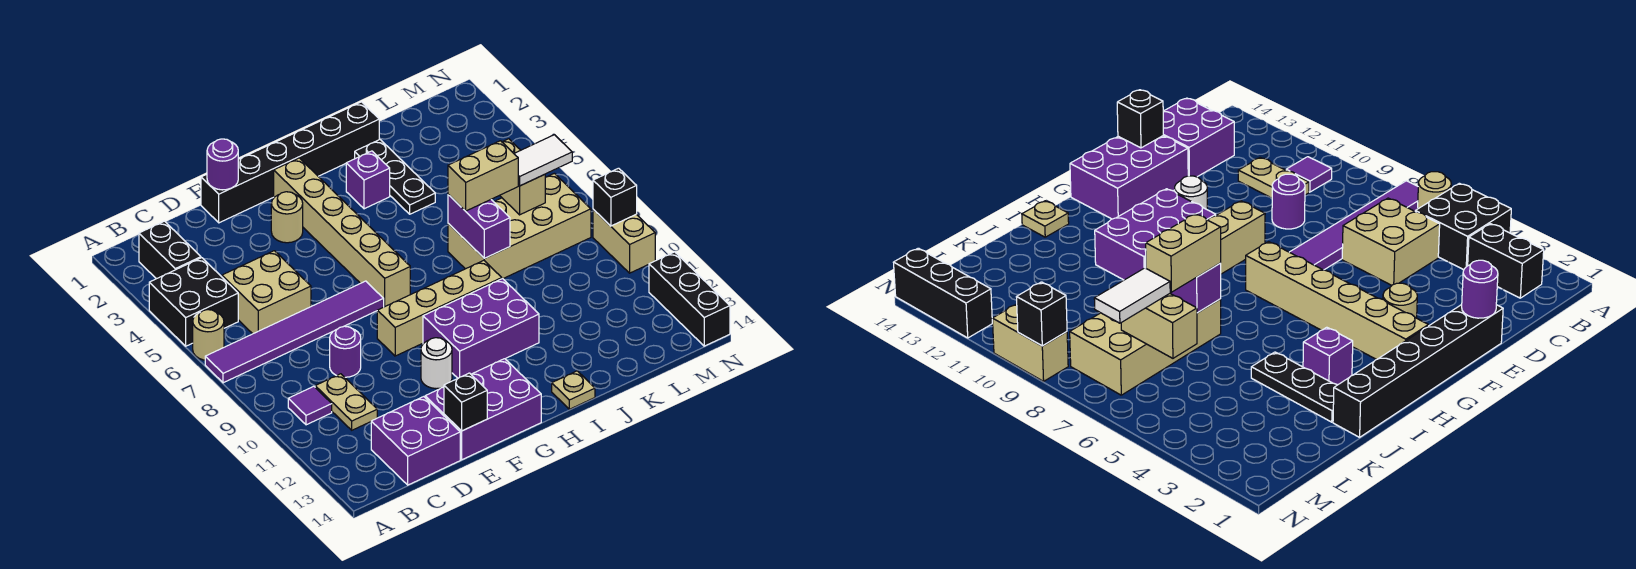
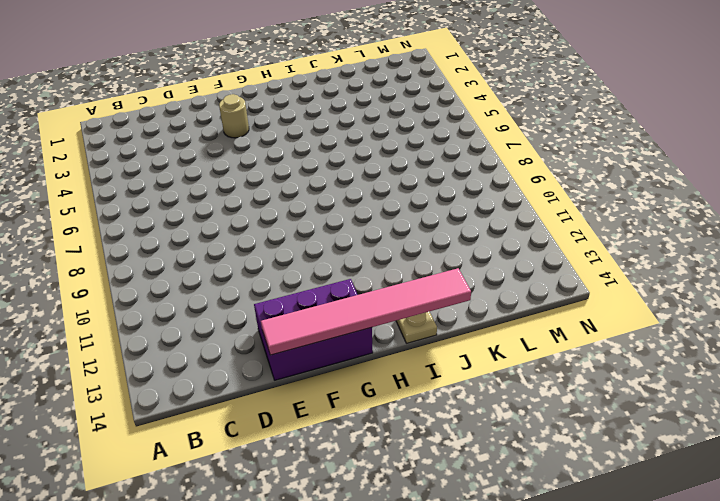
pink tile E14:J14 level 2 -> black brick E14 level 2
none -> black brick A4:B5 level 1
none -> tan round brick A6 level 1
none -> purple tile A7:F7 level 1

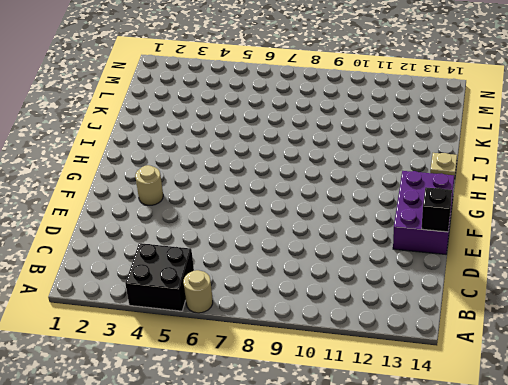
none -> purple tile A7:F7 level 1
none -> black brick B2:B3 level 1
none -> purple tile B10 level 1

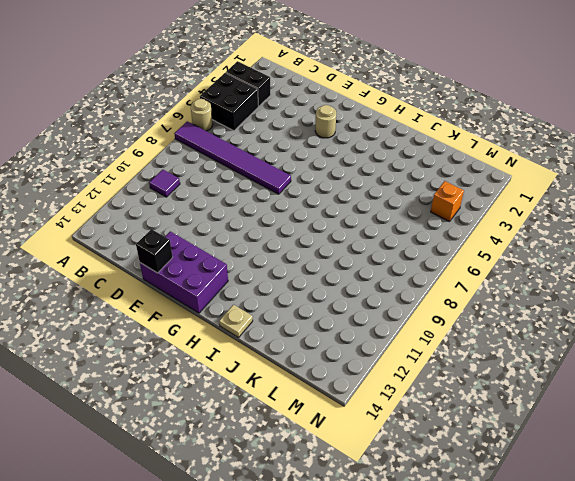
black brick A3:B3 level 1 -> black brick B2:B3 level 1
orange brick M4 level 1 -> none
none -> tan brick C5:D6 level 1
none -> tan plate C10:C11 level 1
none -> purple brick C13:D14 level 1

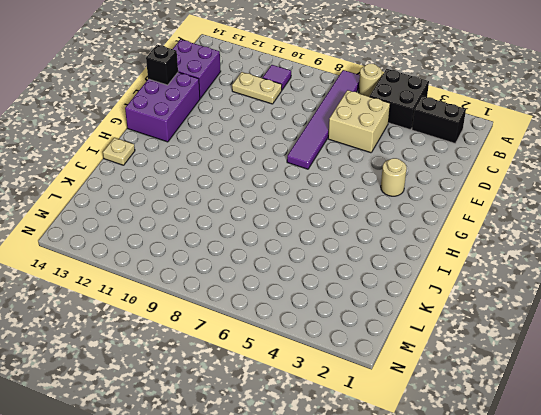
none -> purple round brick D9 level 1
none -> black brick E1:J1 level 1
none -> tan brick F9:I9 level 1

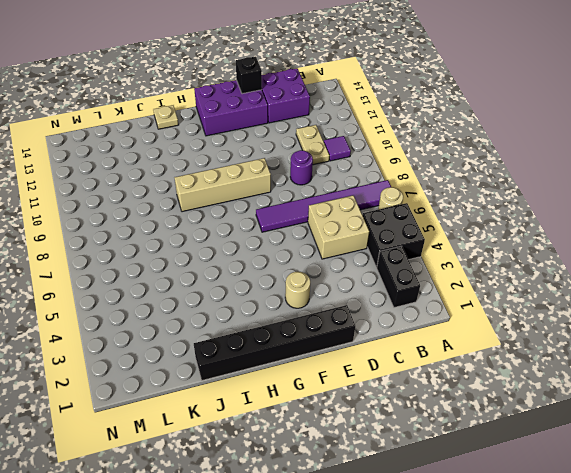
none -> white round brick F11 level 1
none -> tan brick G2:G7 level 1
none -> purple brick G10:I11 level 1

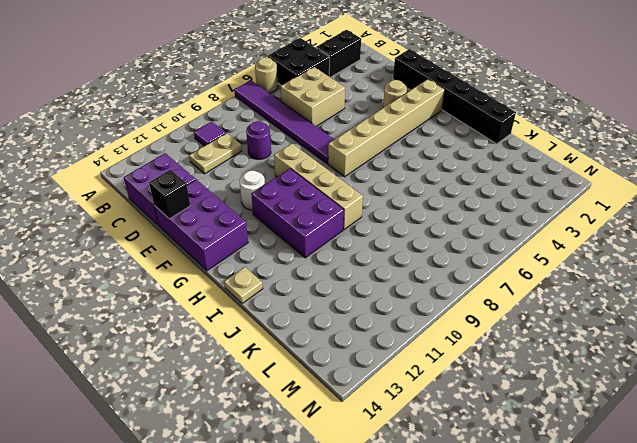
none -> purple brick I3 level 1
none -> black plate J2:J4 level 1
none -> tan brick J7:M8 level 1

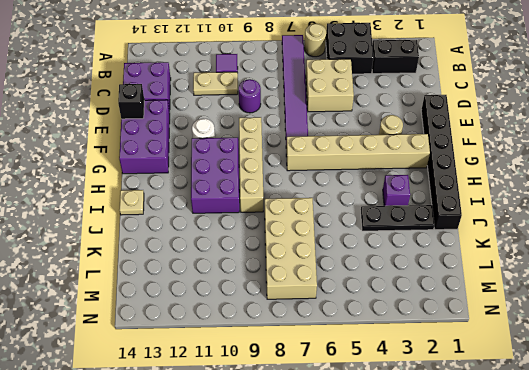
none -> tan brick N9:N10 level 1
none -> black brick N12:N14 level 1
none -> purple round brick E1 level 2

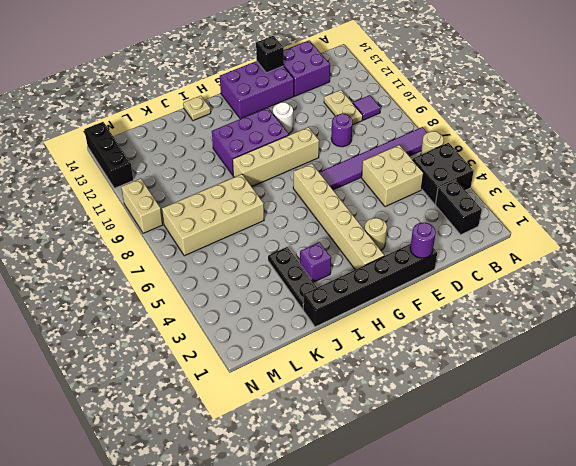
none -> purple brick J7:J8 level 2
none -> tan brick L6:L7 level 2
none -> black brick N9 level 2

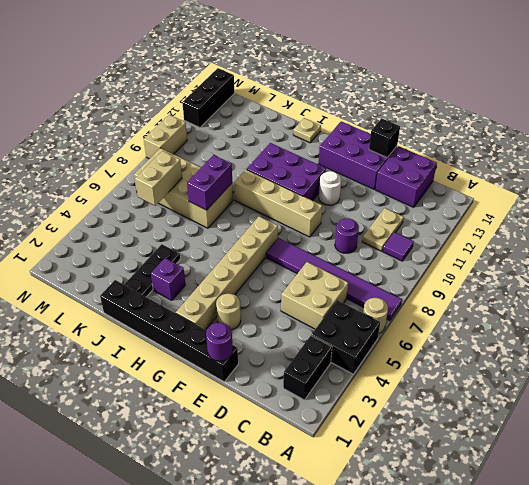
none -> black brick N9 level 2
none -> tan brick J7:K7 level 3
none -> white tile L7:M7 level 3

